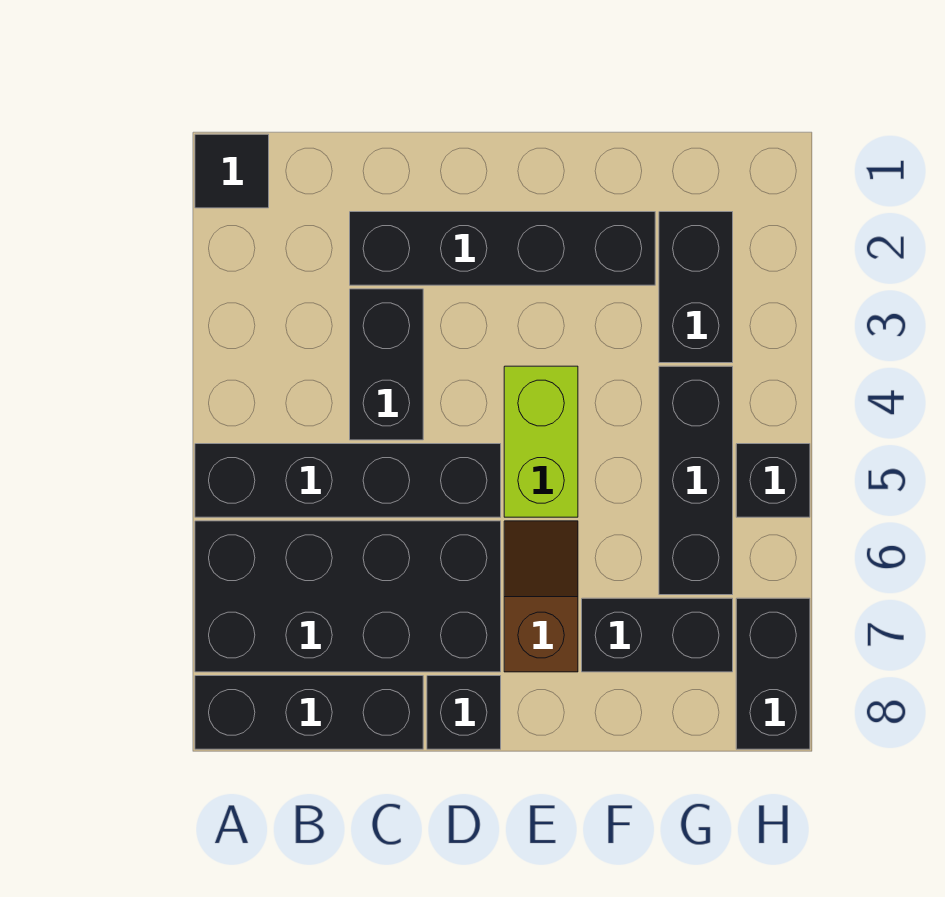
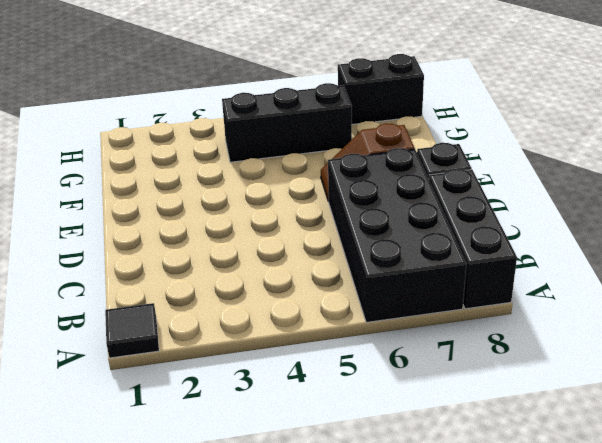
none -> black brick A5:D5 level 1
none -> black brick C2:F2 level 1
none -> black brick C3:C4 level 1

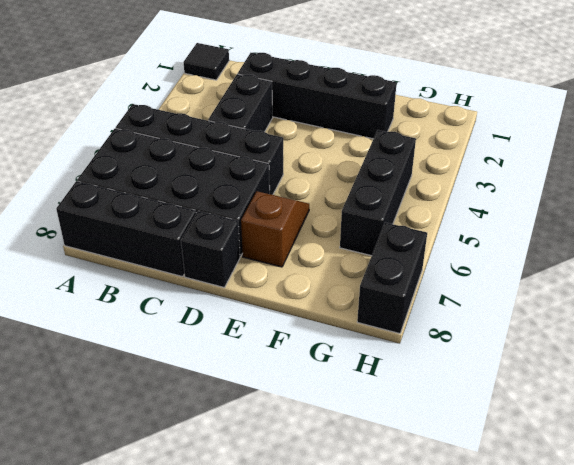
none -> lime brick E4:E5 level 1
none -> black brick F7:G7 level 1
none -> black brick G2:G3 level 1

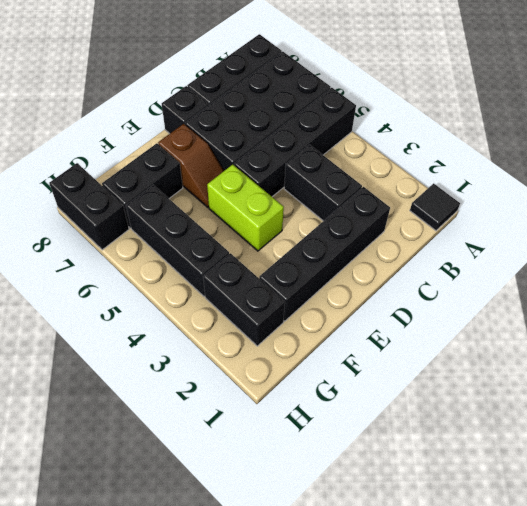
none -> black brick H5 level 1

